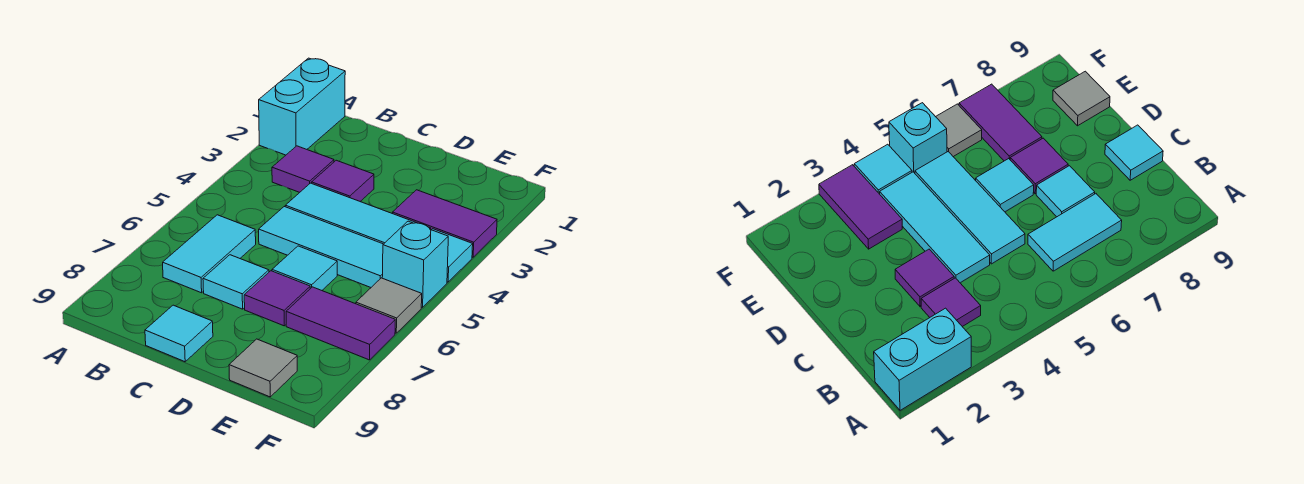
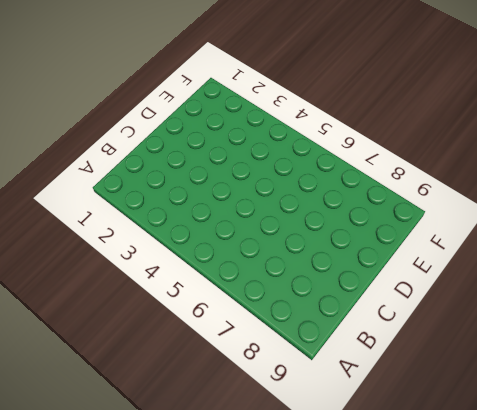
none -> cyan brick A1:A2 level 1
none -> purple tile B3 level 1
none -> cyan tile B6:B7 level 1

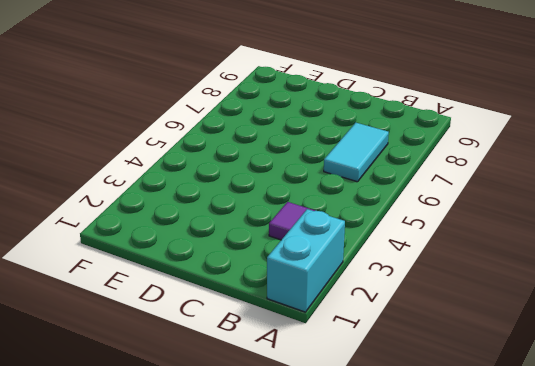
none -> purple tile C3 level 1
none -> cyan tile C4:E4 level 1
none -> cyan tile C5:E5 level 1

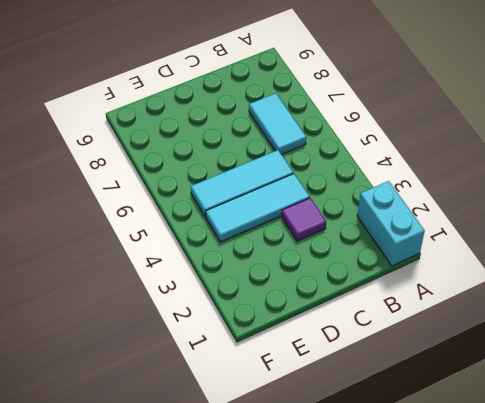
none -> purple tile B3 level 1
none -> cyan tile C7 level 1
none -> cyan tile C9 level 1

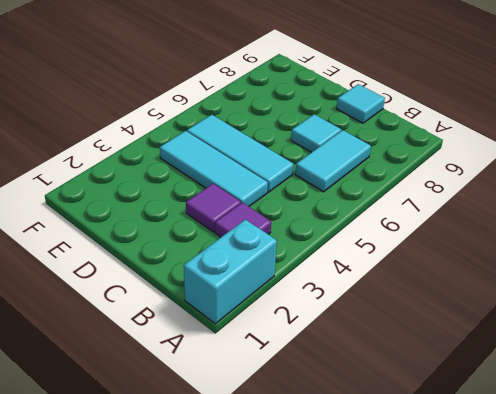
none -> cyan tile D6 level 1
none -> purple tile D7 level 1
none -> purple tile E3:F3 level 1

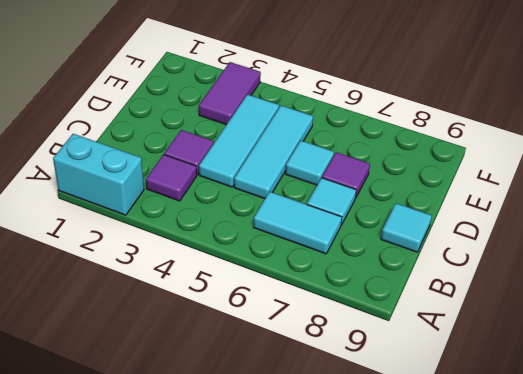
none -> purple tile E7:F7 level 1
none -> grey tile E9 level 1
none -> cyan tile F4 level 1

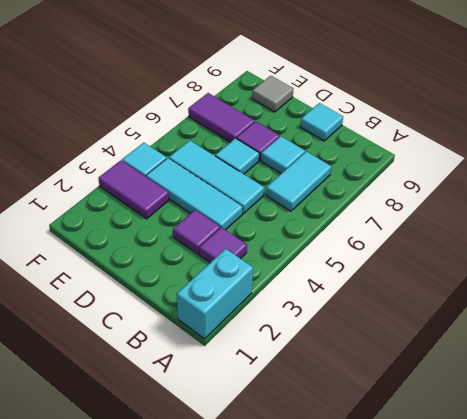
none -> cyan brick F5 level 1
none -> grey tile F6 level 1

